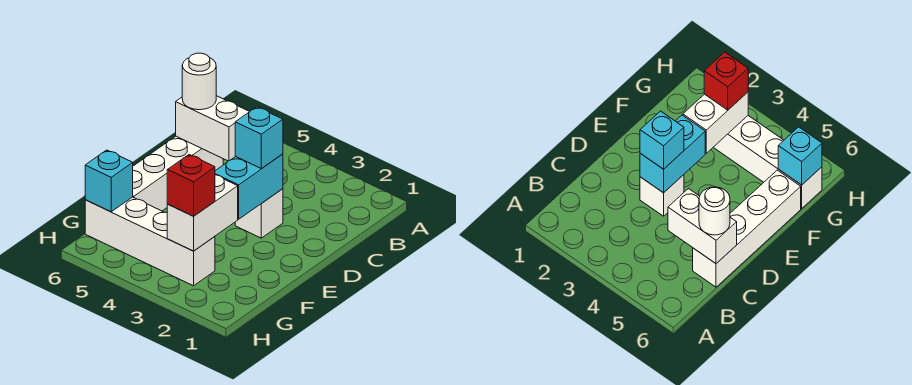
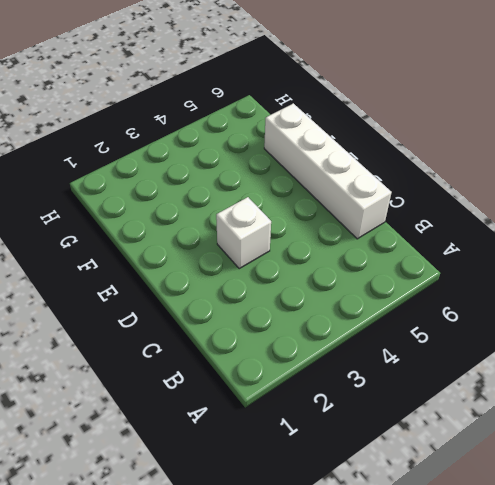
none -> white brick G3:G6 level 1
none -> white brick C5:C6 level 2

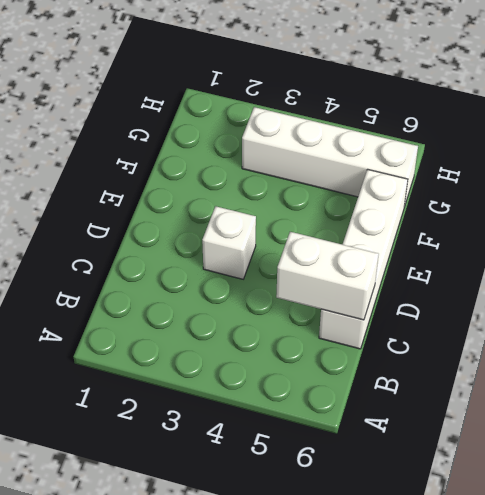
none -> cyan brick D3:E3 level 2
none -> white brick F3:G3 level 2

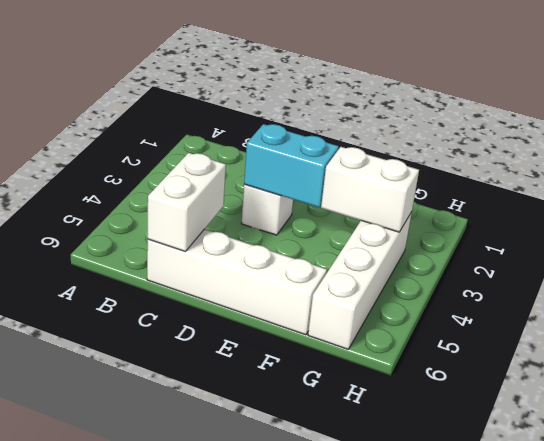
none -> cyan brick G6 level 2
none -> white round brick C6 level 3

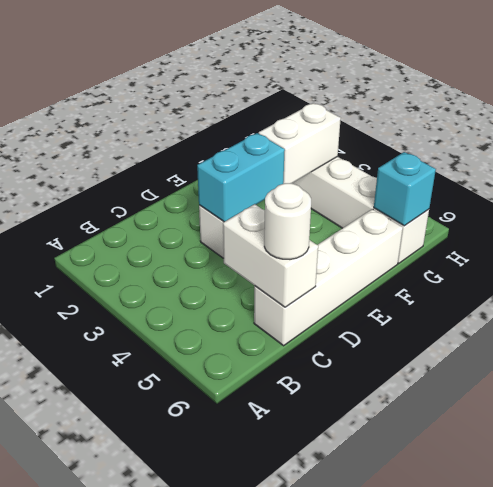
none -> cyan brick D3 level 3
none -> red brick G3 level 3

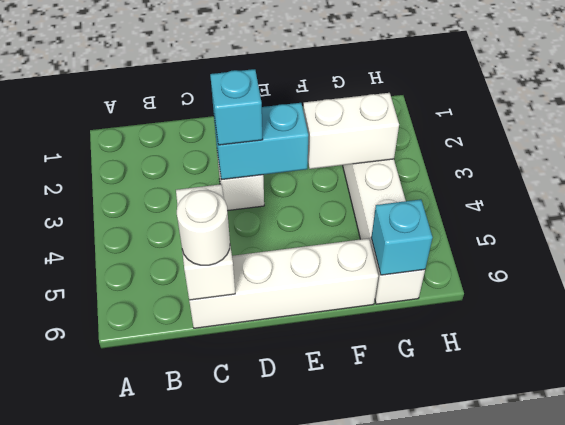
none -> red brick G3 level 3

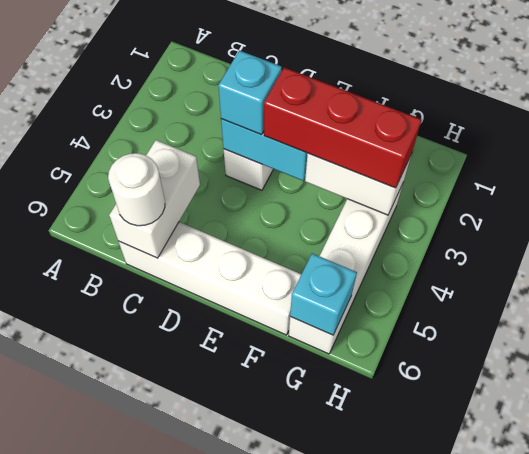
red brick E3:G3 level 3 -> red brick G3 level 3

